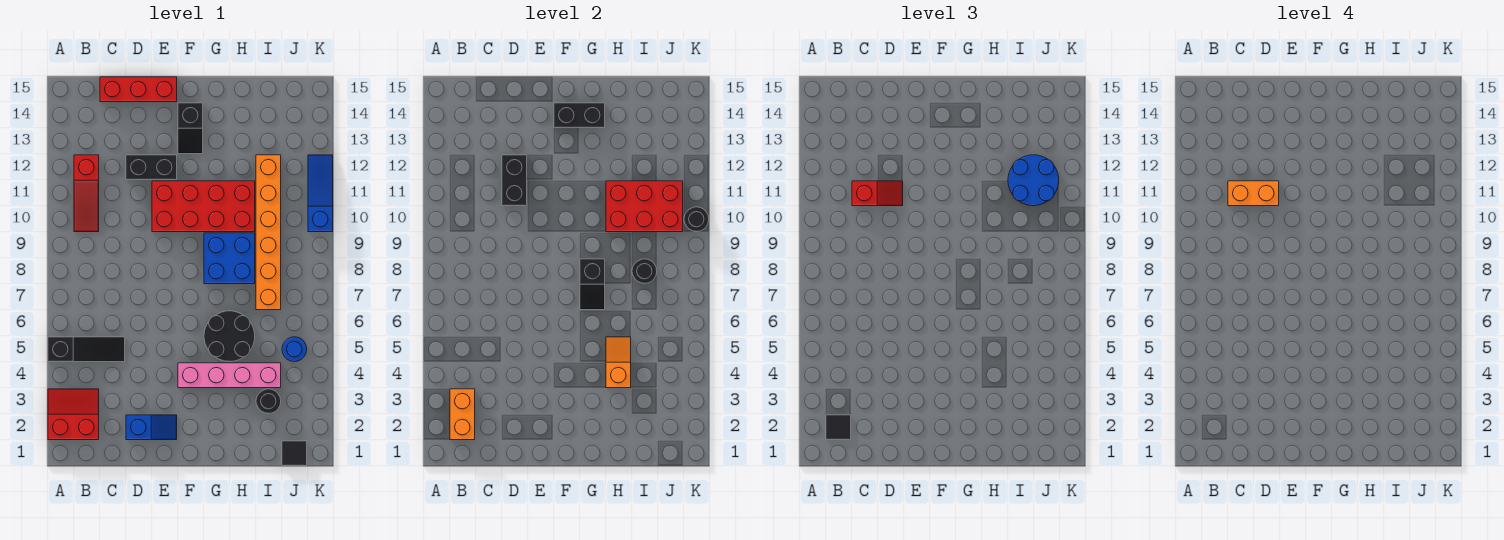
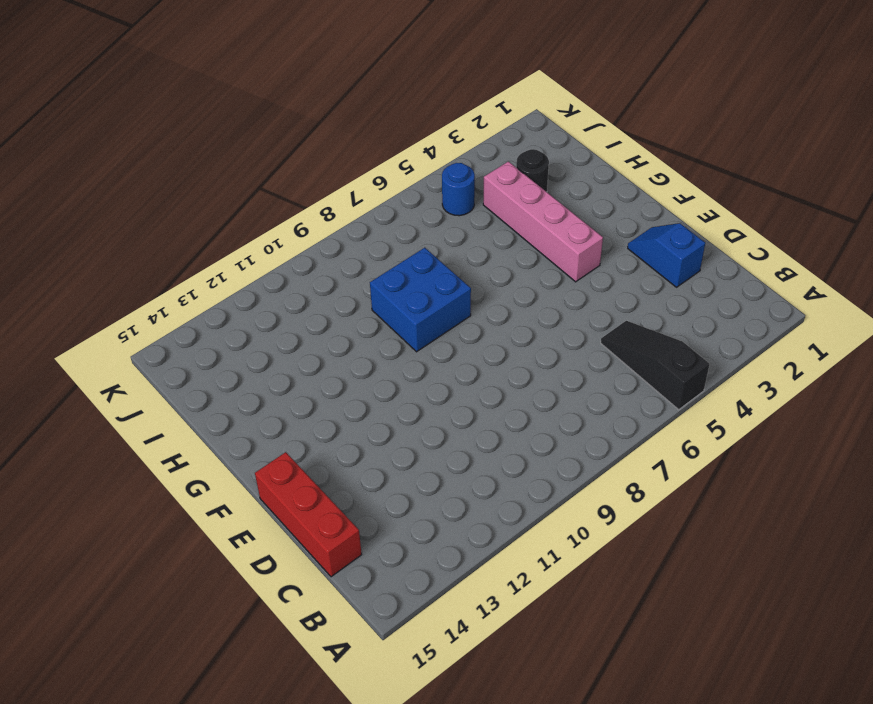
none -> red slope A2:B3 level 1 top 2
none -> red slope B10:B12 level 1 top 12
none -> black brick D12:E12 level 1

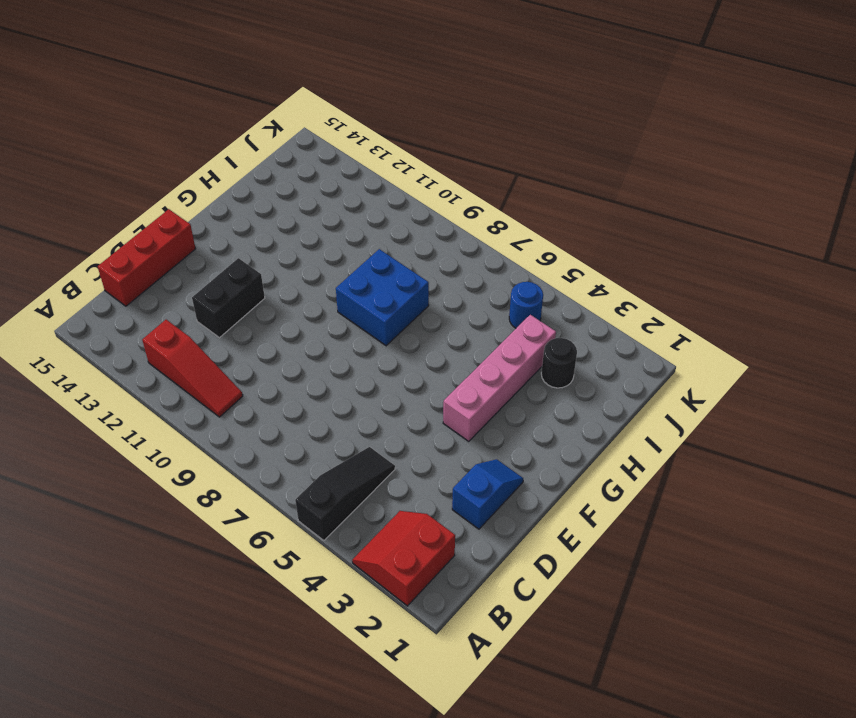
none -> red brick E10:H11 level 1
none -> black slope F13:F14 level 1 top 14
none -> black round brick G5:H6 level 1

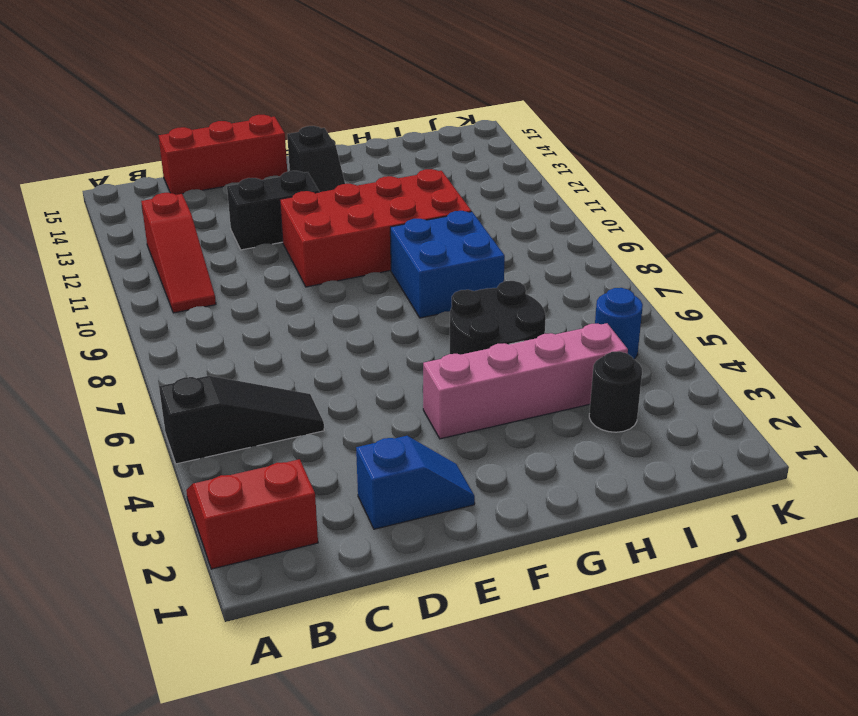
none -> orange brick I7:I12 level 1
none -> black tile J1 level 1
none -> blue slope K10:K12 level 1 top 10

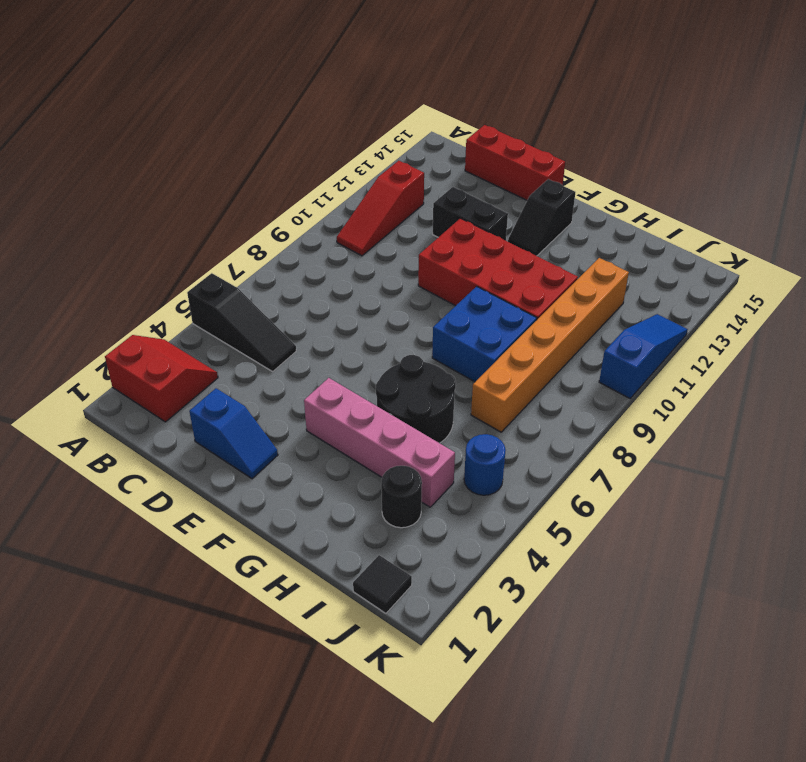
none -> orange brick B2:B3 level 2
none -> black brick D11:D12 level 2
none -> black brick F14:G14 level 2

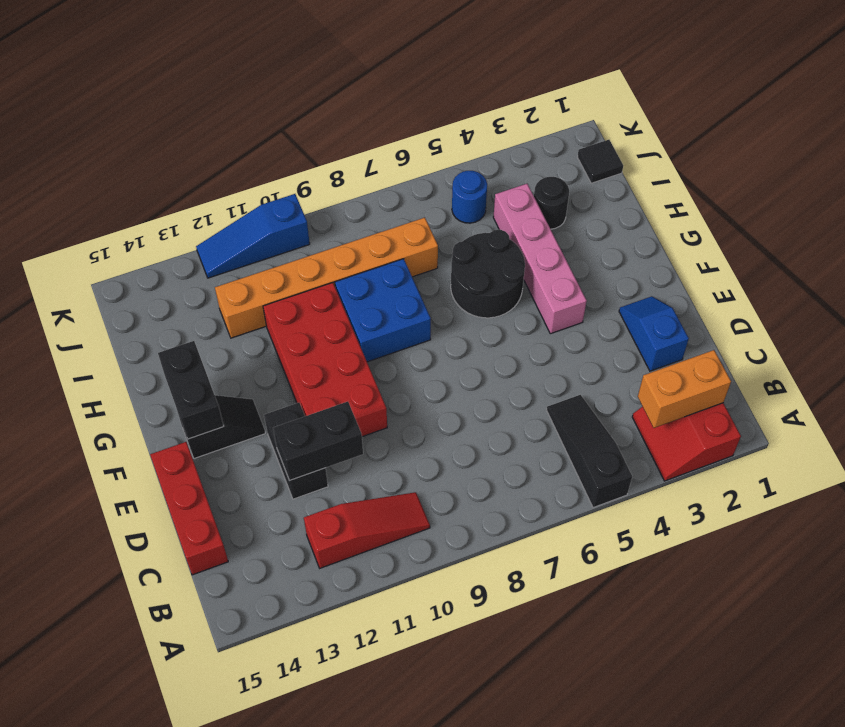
none -> black slope G7:G8 level 2 top 8
none -> orange slope H4:H5 level 2 top 4
none -> red brick H10:J11 level 2

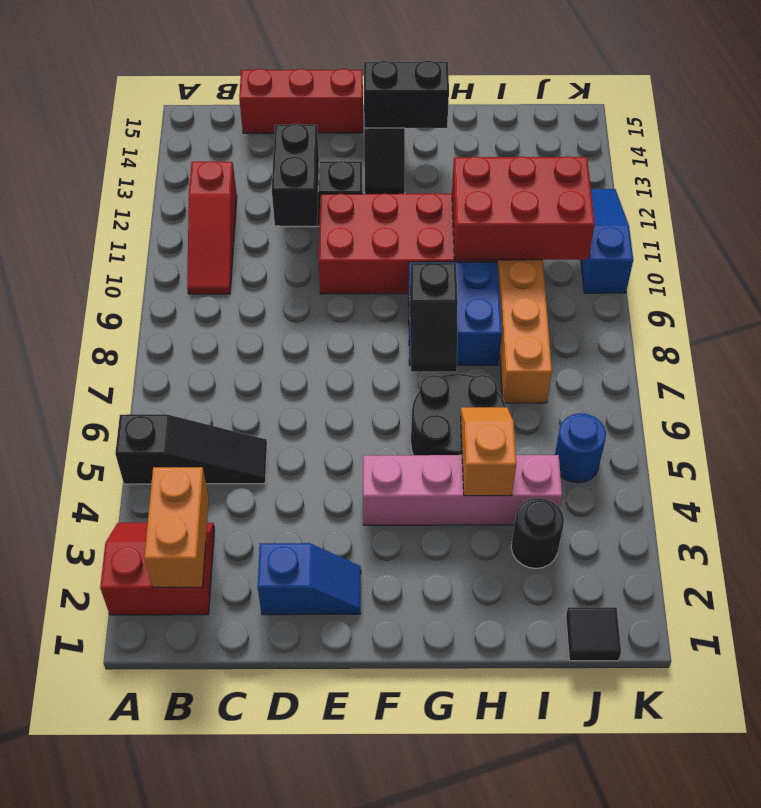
none -> black round brick I8 level 2
none -> black round brick K10 level 2
none -> black tile B2 level 3

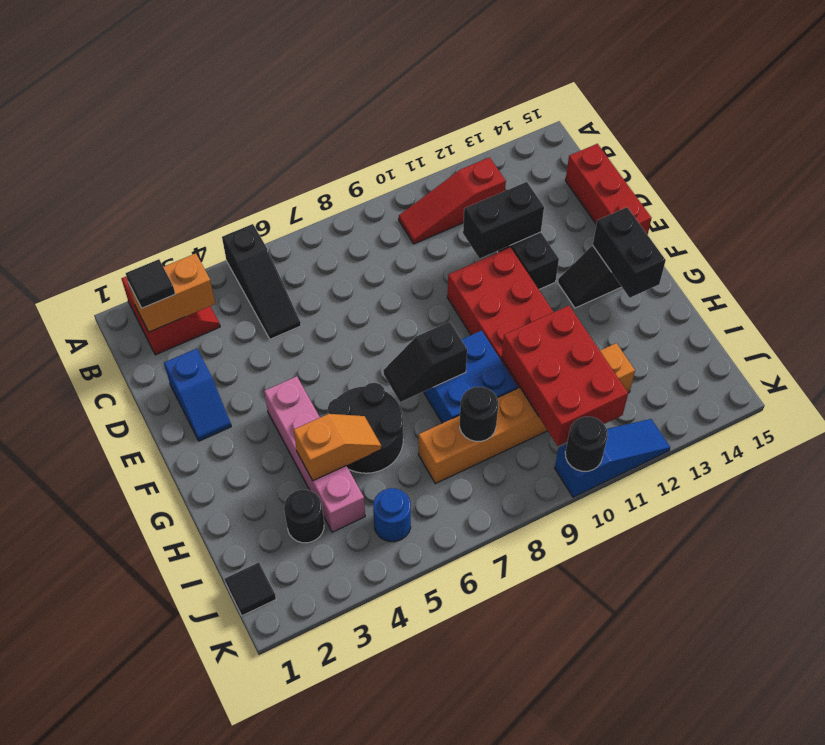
none -> red slope C11:D11 level 3 top C
none -> blue round brick I11:J12 level 3
none -> orange brick C11:D11 level 4

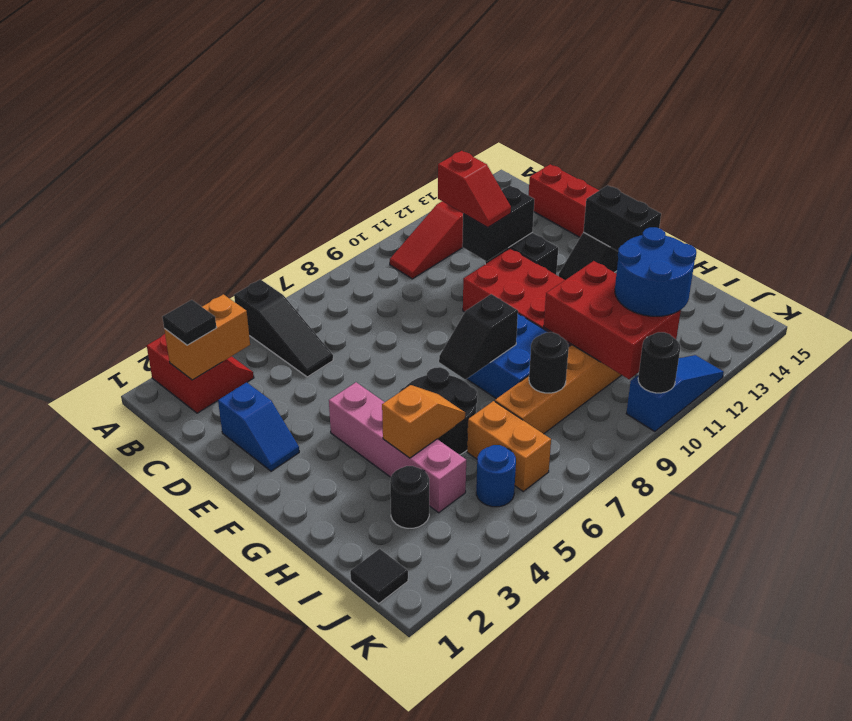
orange brick I6:J6 level 1 -> orange brick C11:D11 level 4

